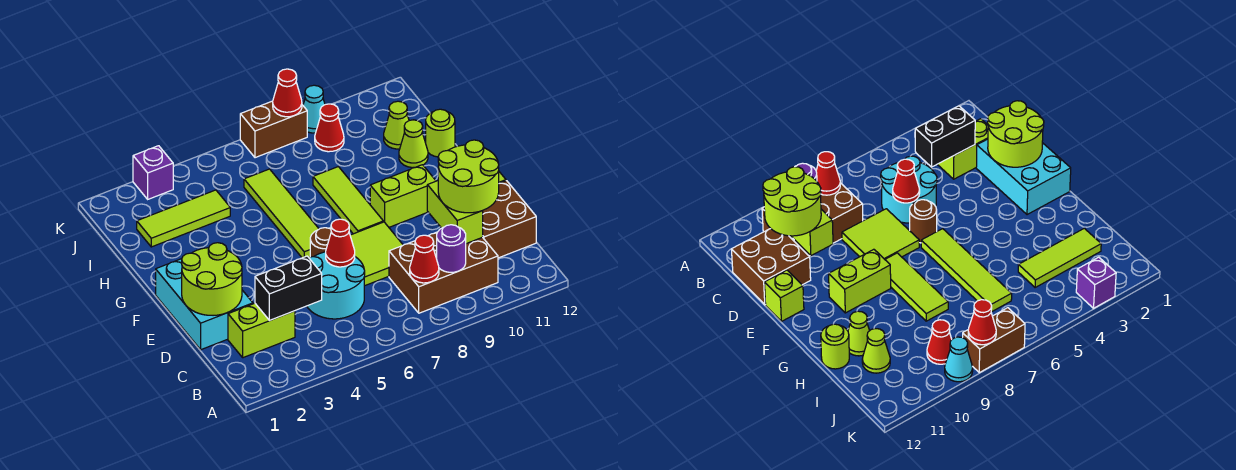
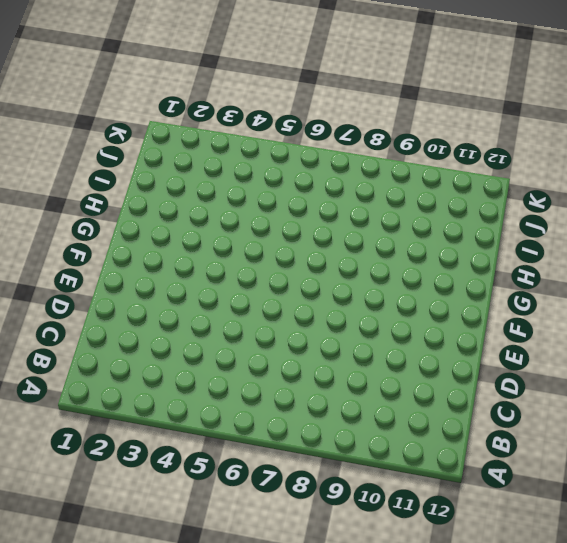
none -> brown brick B8:C10 level 1
none -> lime brick C2:C3 level 1
none -> cyan round brick C5:D6 level 1

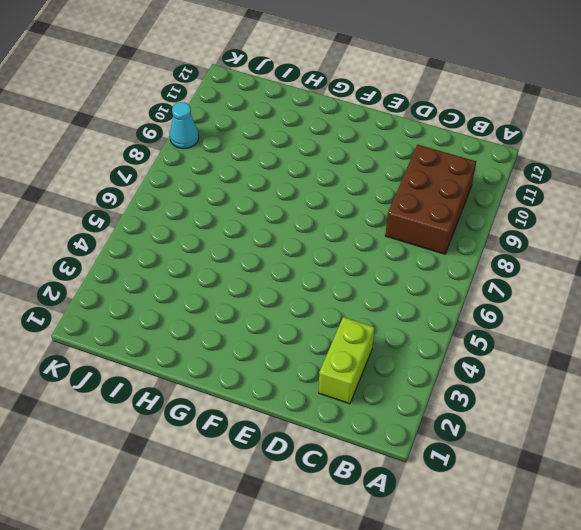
none -> cyan round brick C5:D6 level 1
none -> brown brick C11:D12 level 1
none -> cyan brick D1:F2 level 1

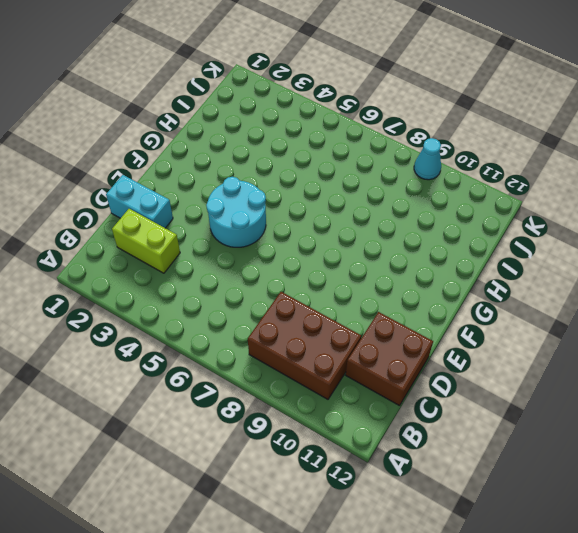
cyan brick D1:D2 level 1 -> cyan brick D1:F2 level 1
cyan round brick E4:F5 level 1 -> cyan round brick C5:D6 level 1
none -> lime tile D7:E8 level 1
none -> brown round brick E6 level 1
none -> lime brick E12 level 1

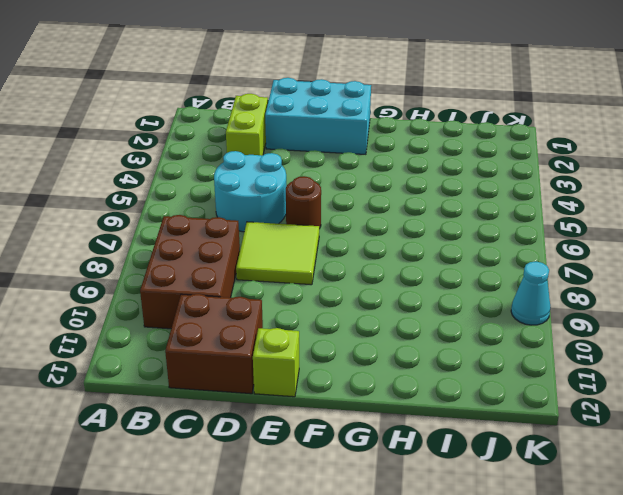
none -> lime tile F6:I6 level 1
none -> lime tile F8:H8 level 1
none -> lime brick F9:F10 level 1

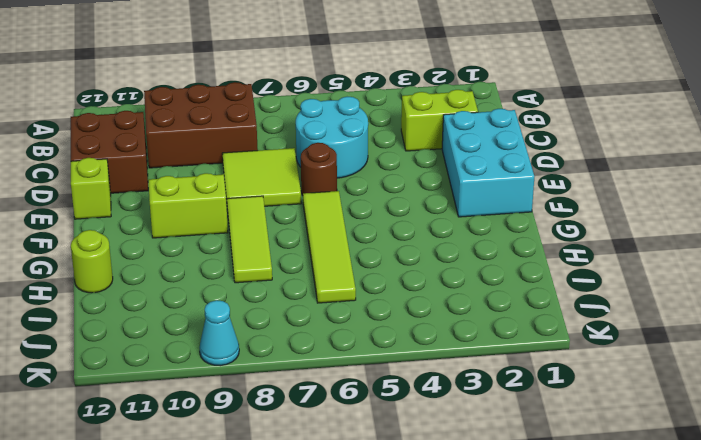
none -> lime cone H11 level 1
none -> lime tile I2:I4 level 1
none -> lime cone I11 level 1

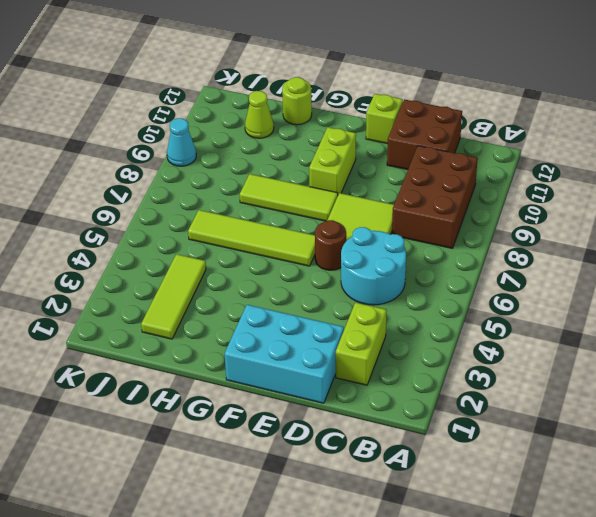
none -> lime cone H11 level 1
none -> red cone J9 level 1
none -> purple brick K3 level 1

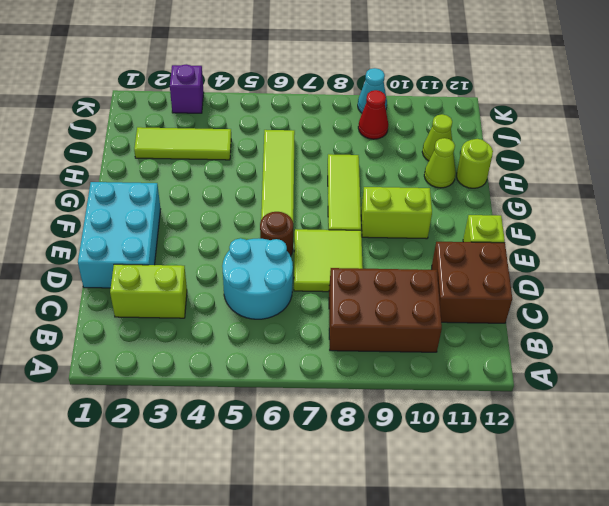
none -> brown brick K7:K8 level 1
none -> red cone B8 level 2
none -> purple round brick B9 level 2

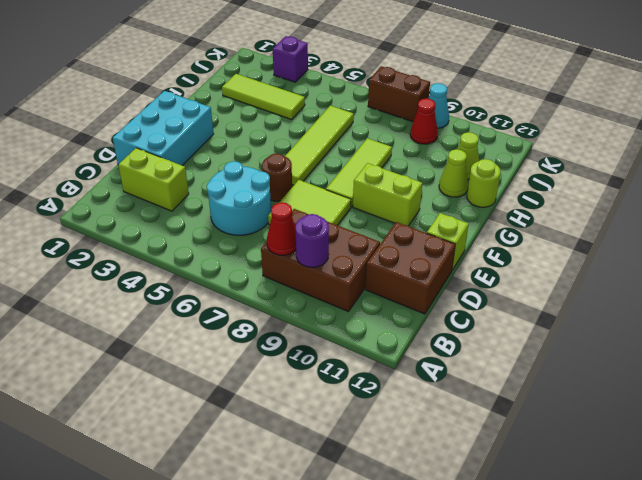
none -> black brick C3:C4 level 2
none -> lime brick C10:D10 level 2
none -> lime round brick D1:E2 level 2

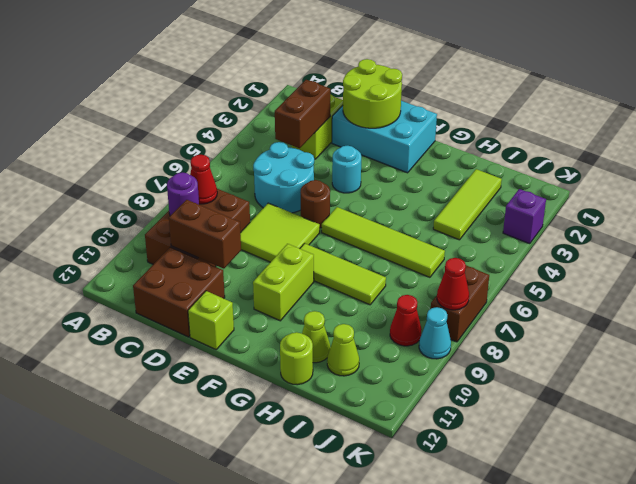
brown brick C3:C4 level 2 -> black brick C3:C4 level 2
brown brick C10:D10 level 2 -> lime brick C10:D10 level 2
cyan round brick E4 level 1 -> none
none -> red cone D6 level 2
none -> lime round brick C10:D11 level 3

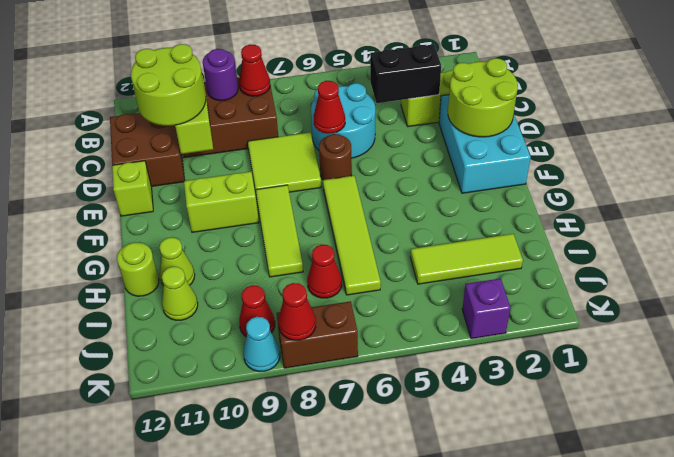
red cone I7 level 1 -> none

